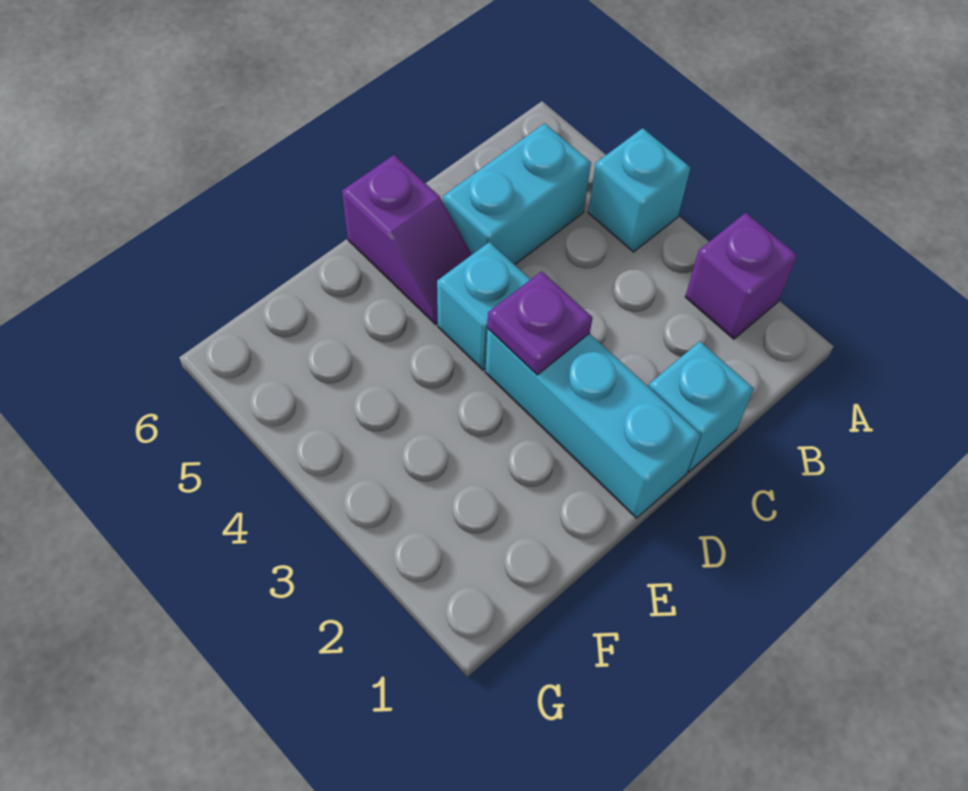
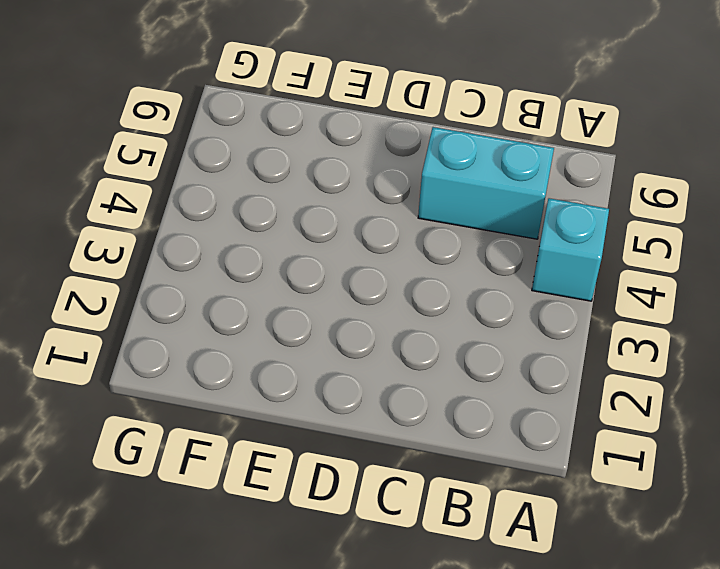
none -> purple brick A2 level 1
none -> cyan brick C1 level 1

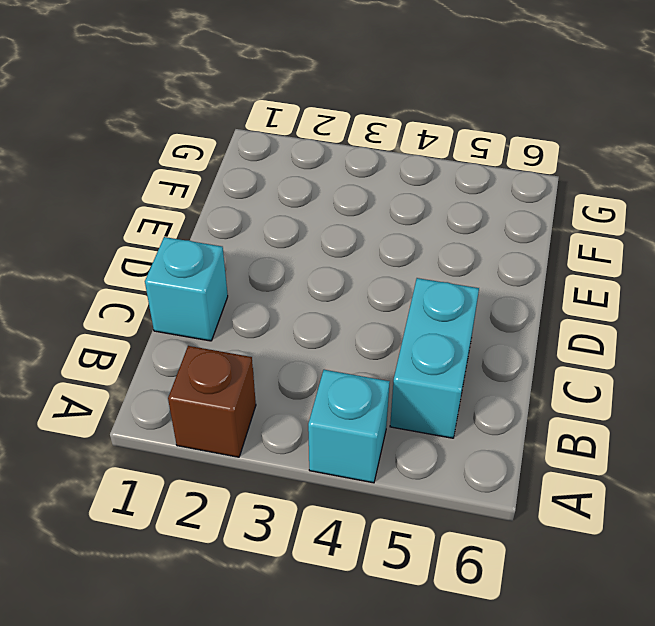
brown brick A2 level 1 -> purple brick A2 level 1
none -> cyan brick D1:D3 level 1
none -> cyan brick D4 level 1

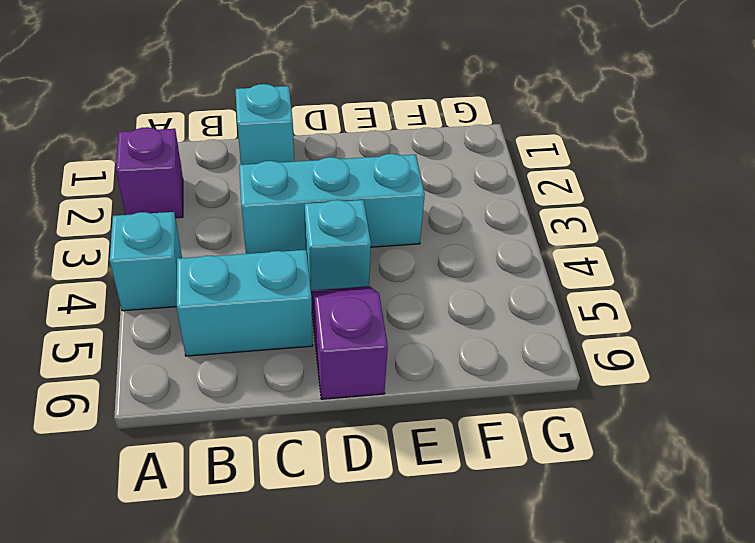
cyan brick C3:E3 level 1 -> cyan brick D1:D3 level 1
none -> purple plate D3 level 2

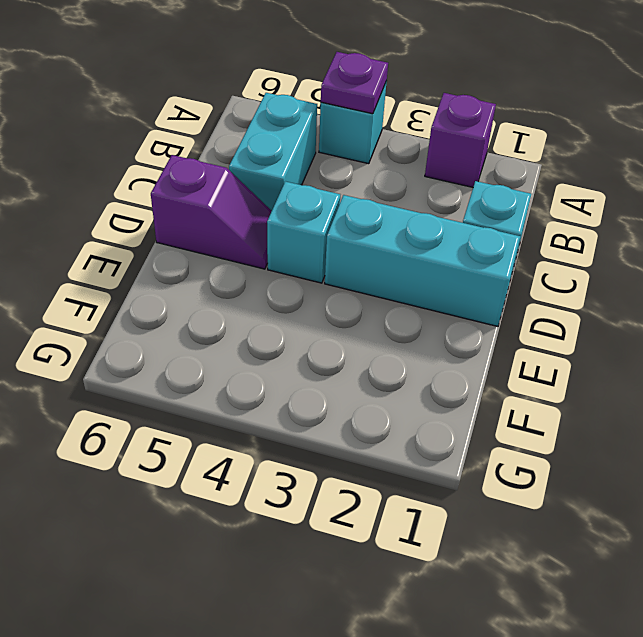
purple plate A4 level 2 -> purple plate D3 level 2

